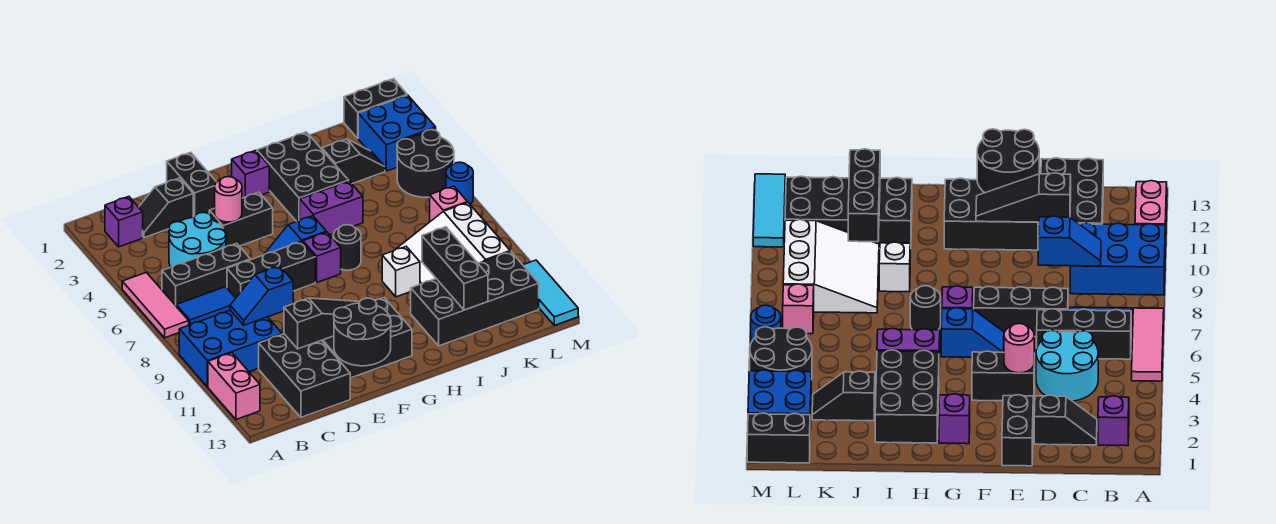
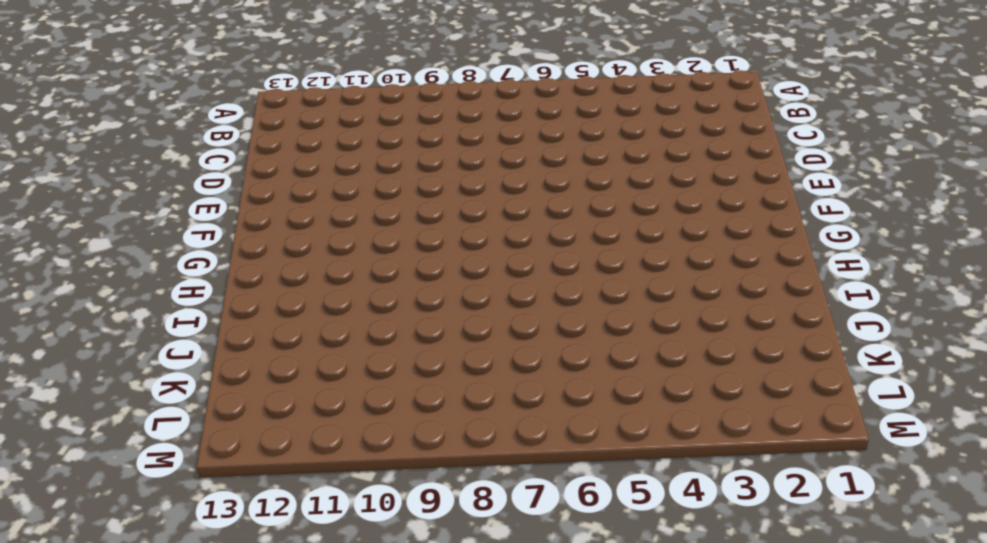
none -> pink tile A5:A7 level 1
none -> blue brick A9:C10 level 1
none -> pink brick A11:A12 level 1
none -> purple brick B2 level 1

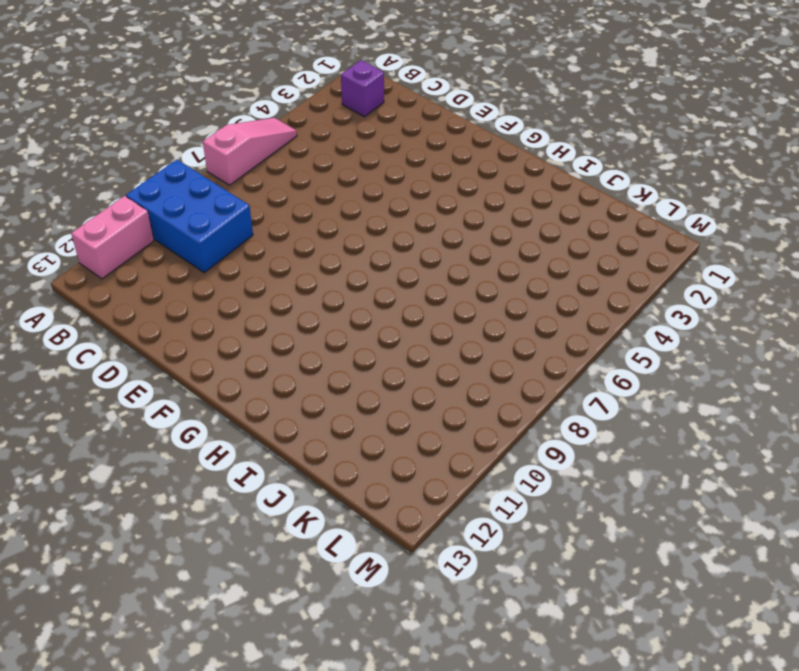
pink slope A5:A7 level 1 top 7 -> pink tile A5:A7 level 1
none -> black brick B6:D6 level 1
none -> blue tile B7:C7 level 1
none -> black slope C2:D2 level 1 top D
none -> cyan round brick C4:D5 level 1

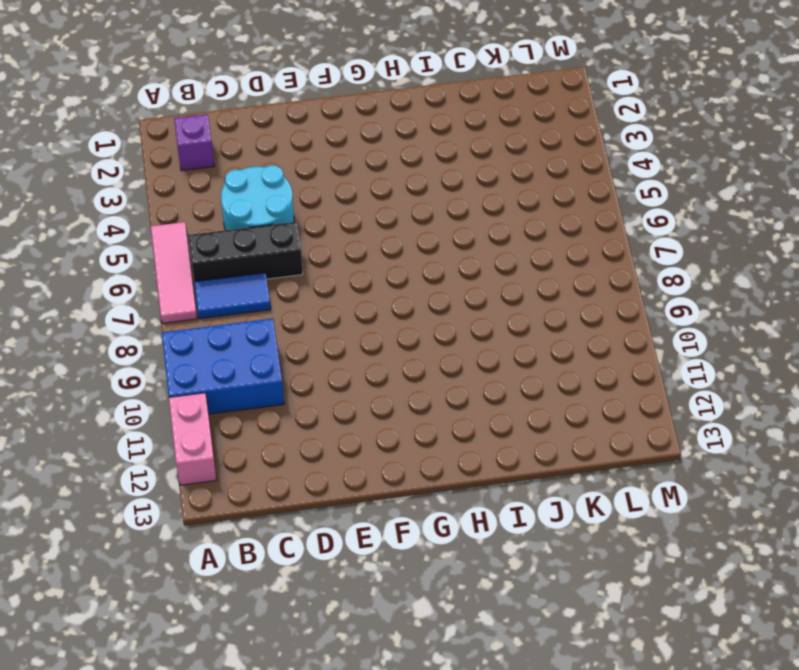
none -> black slope C2:D2 level 1 top D
none -> black brick C11:D13 level 1
none -> black brick D7:F7 level 1
none -> black brick E1:E2 level 1

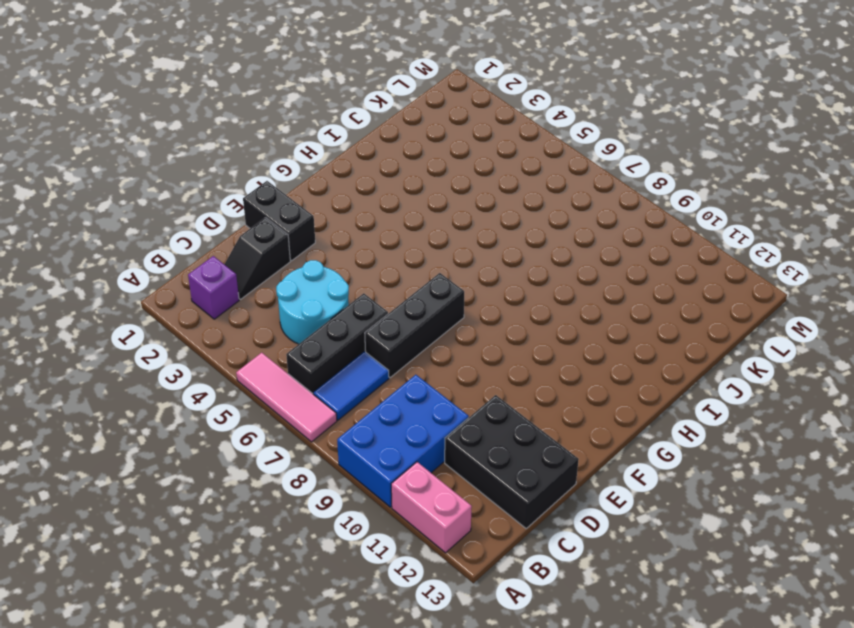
none -> black brick E4:F4 level 1
none -> black brick E11:G12 level 1
none -> blue slope F6:G6 level 1 top G
none -> purple brick G2 level 1

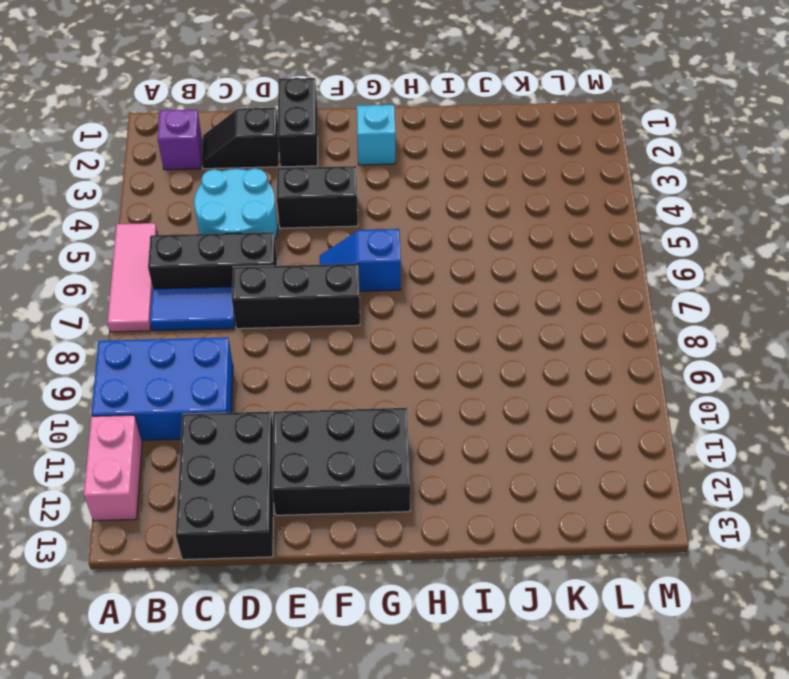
cyan brick G2 level 1 -> purple brick G2 level 1
none -> purple brick G7 level 1
none -> black brick H2:I4 level 1
none -> purple brick H5:I5 level 1
none -> black round brick H7 level 1

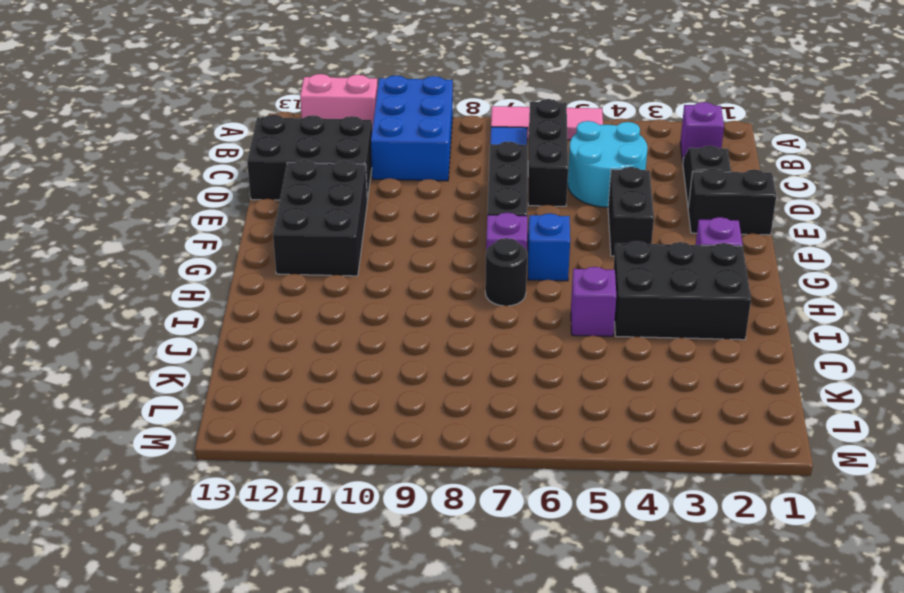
purple brick I5 level 1 -> purple brick H5:I5 level 1
none -> white brick I9 level 1
none -> black brick I11:L12 level 1
none -> black slope J3:K3 level 1 top J
none -> white slope J8:L10 level 1 top L

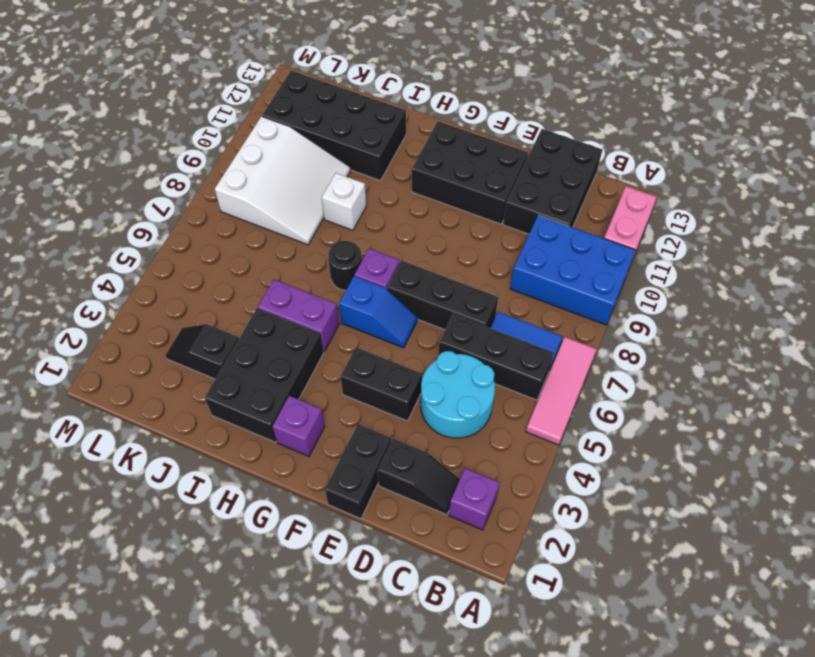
none -> black brick L1:M1 level 1
none -> blue brick L2:M3 level 1
none -> black round brick L4:M5 level 1
none -> pink brick L7 level 1

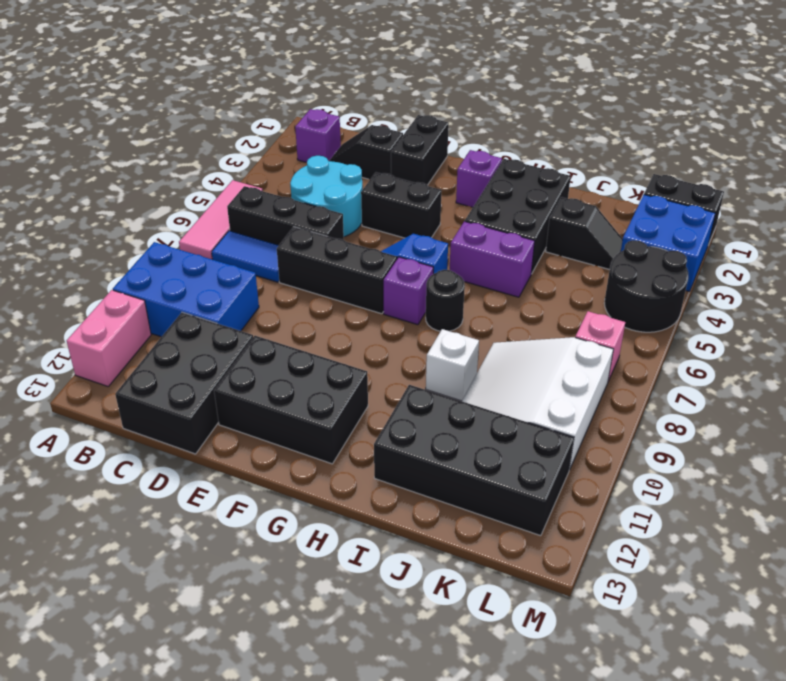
none -> blue round brick M6 level 1
none -> cyan tile M11:M13 level 1
none -> blue slope C9:D9 level 2 top D
none -> black slope D11:F11 level 2 top D

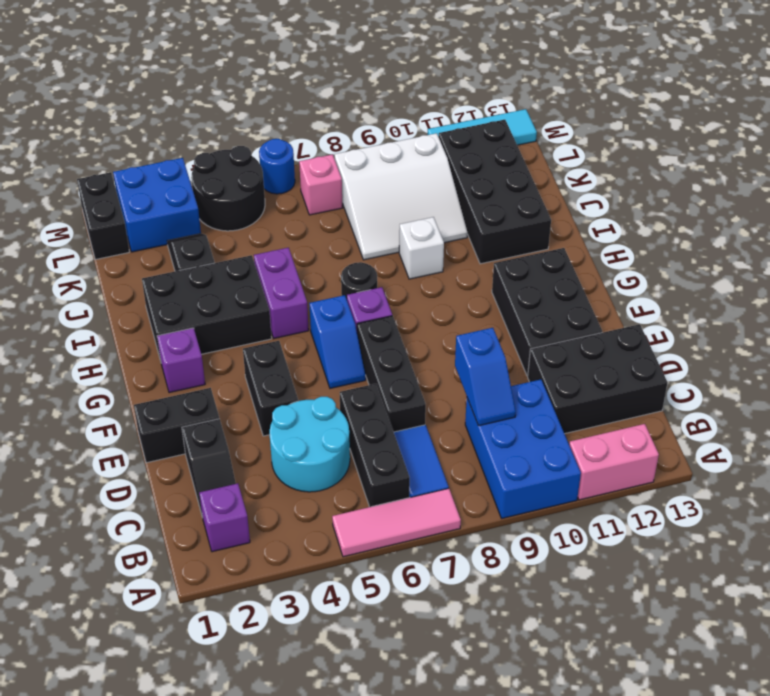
none -> black slope D11:F11 level 2 top D
none -> pink round brick E4 level 2
none -> black round brick E12:F13 level 2
none -> black brick J10:J12 level 2

